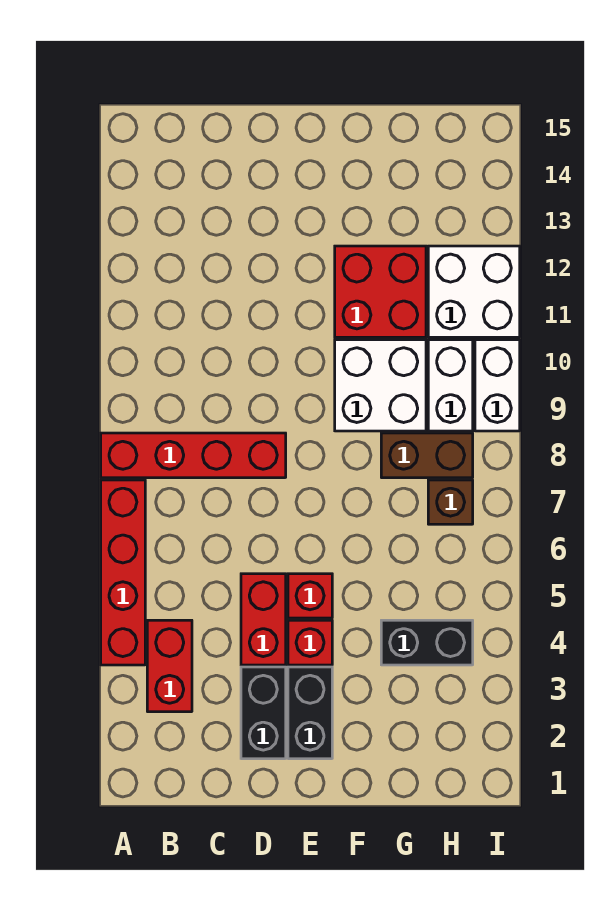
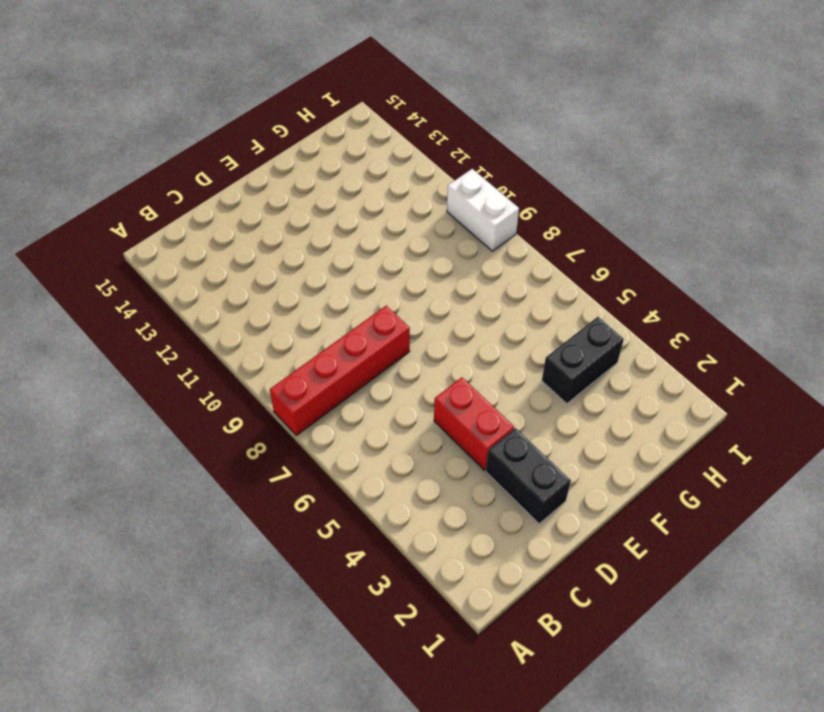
none -> red brick A4:A7 level 1
none -> red brick B3:B4 level 1
none -> black brick E2:E3 level 1

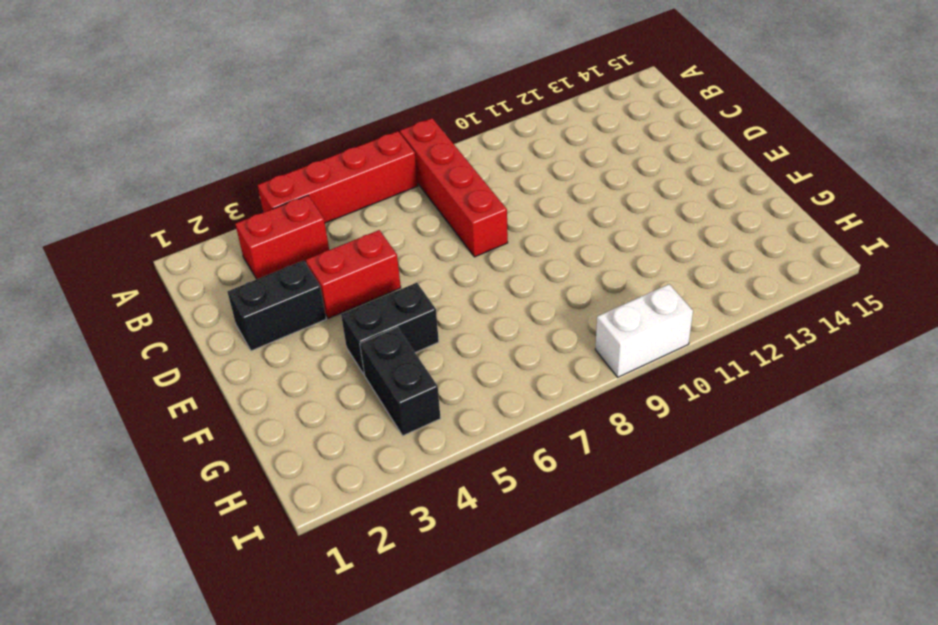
black brick F4:F5 level 1 -> black brick E2:E3 level 1
none -> red brick E4 level 1
none -> red brick E5 level 1
none -> white brick F9:G10 level 1

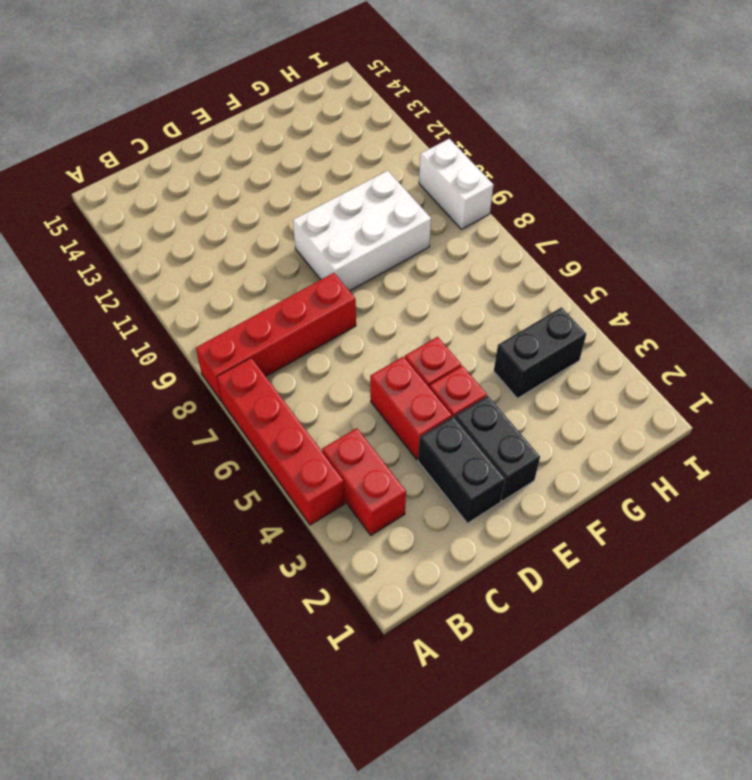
white brick E9:G10 level 1 -> white brick F9:G10 level 1
none -> red brick F11:G12 level 1
none -> brown brick G8:H8 level 1
none -> brown brick H7 level 1

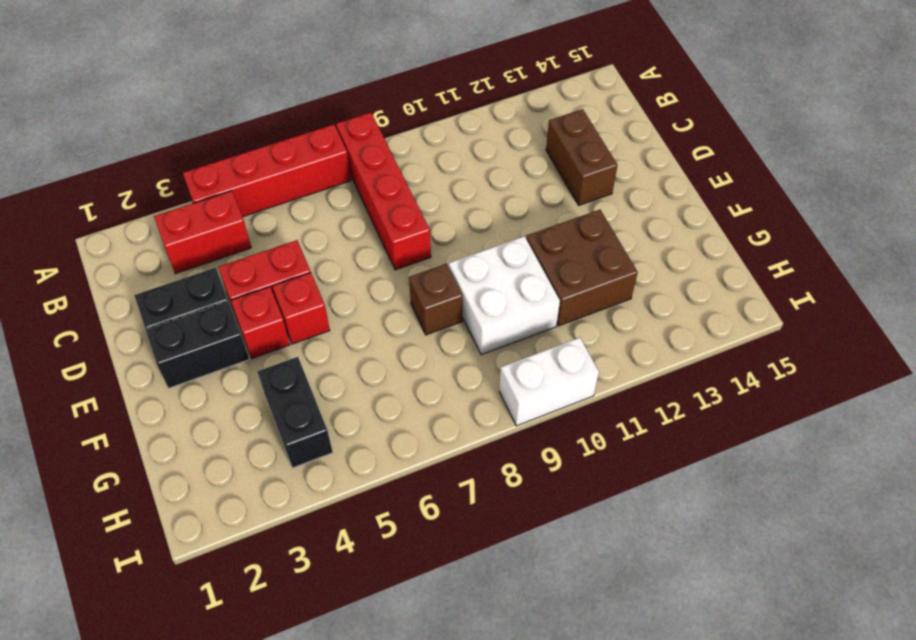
brown brick C13:D13 level 1 -> brown brick G8:H8 level 1
brown brick F8 level 1 -> brown brick H7 level 1
brown brick F11:G12 level 1 -> red brick F11:G12 level 1
none -> white brick H9:H10 level 1
none -> white brick H11:I12 level 1

